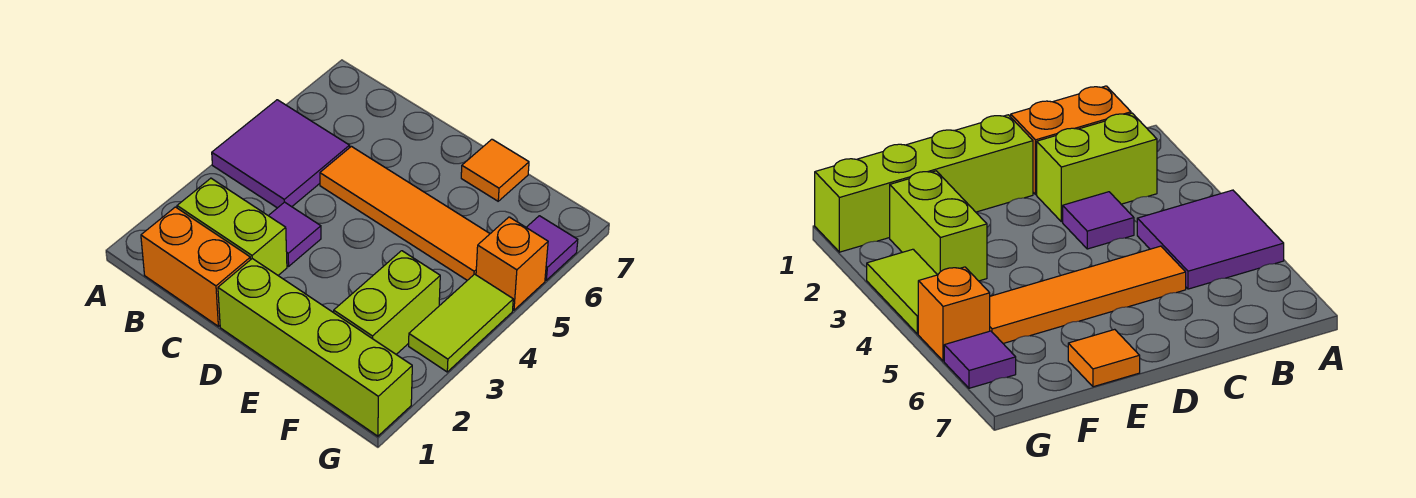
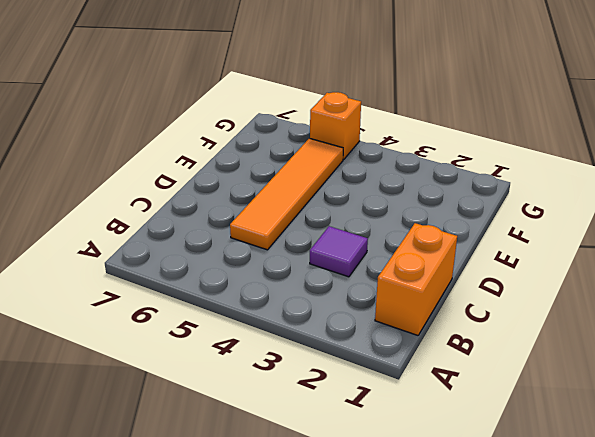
none -> purple tile A4:B5 level 1
none -> lime brick B2:C2 level 1

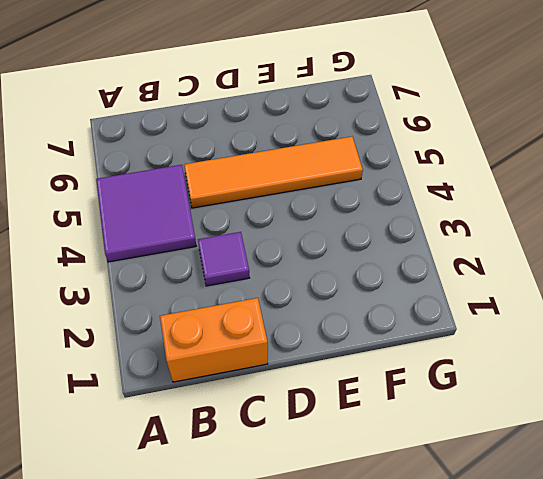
none -> lime brick B2:C2 level 1
none -> lime brick D1:G1 level 1

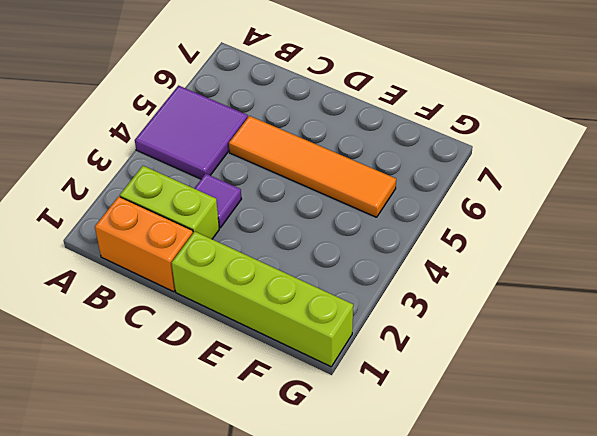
none -> orange tile E7 level 1
none -> lime brick F2:F3 level 1

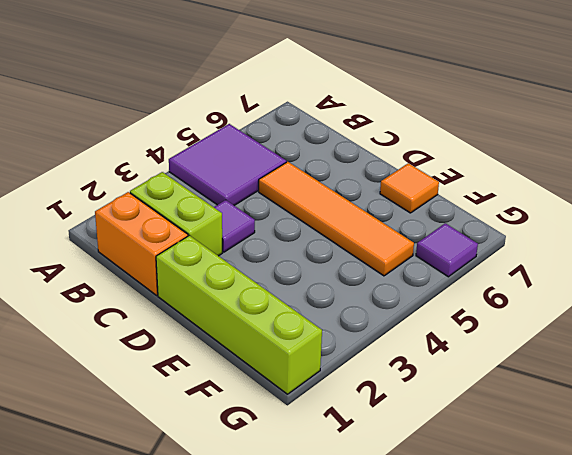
none -> lime brick F2:F3 level 1
none -> lime tile G3:G4 level 1

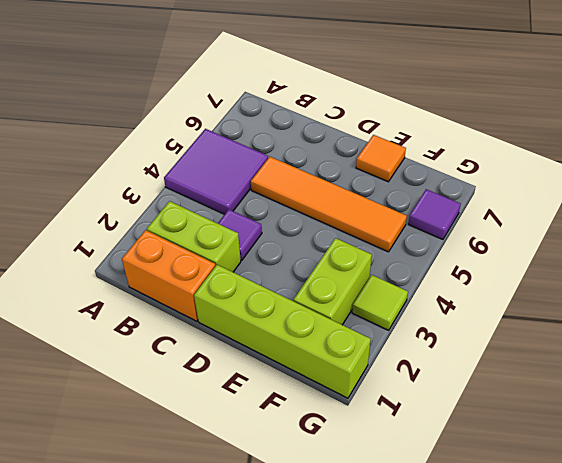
lime tile G3 level 1 -> lime tile G3:G4 level 1
none -> orange brick G5 level 1

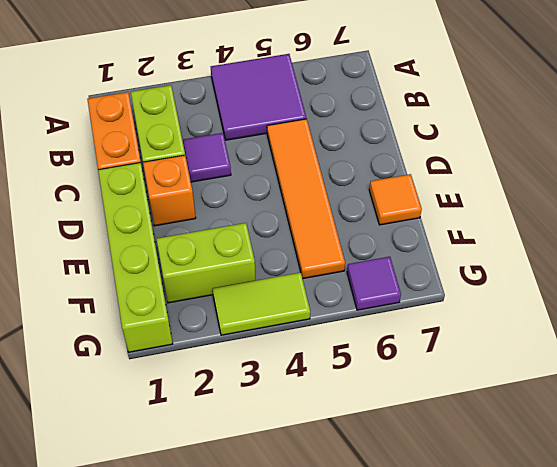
orange brick D2 level 1 -> orange brick G5 level 1

